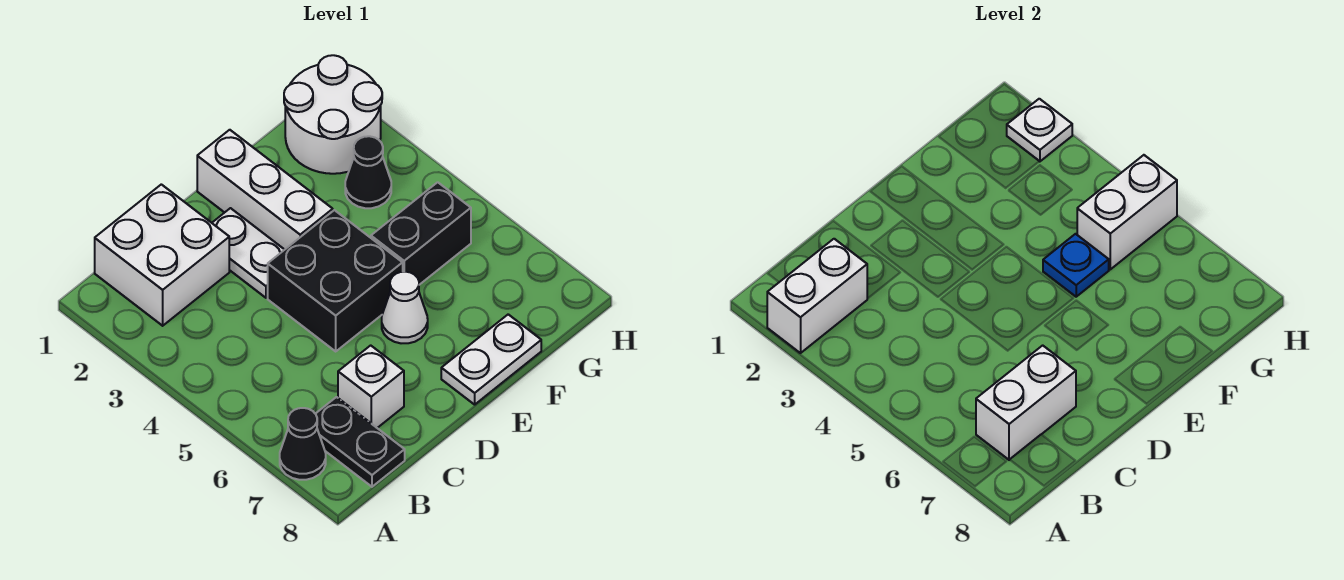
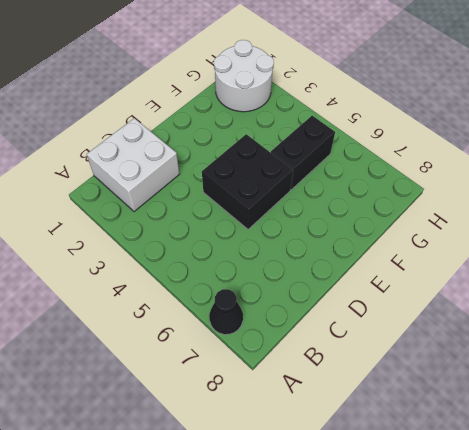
none -> black plate B7:B8 level 1
none -> white brick C7 level 1
none -> white plate D2:D3 level 1

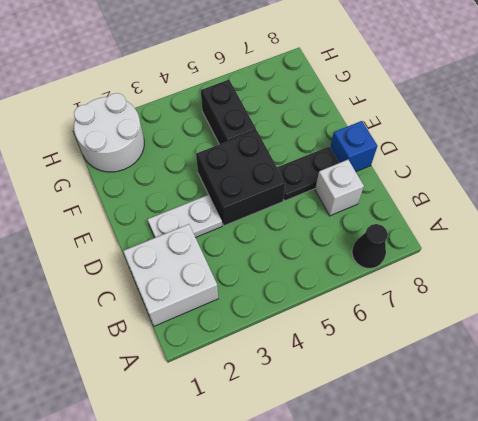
black plate D6:D7 level 1 -> black plate B7:B8 level 1
blue brick D8 level 1 -> none
none -> white brick E1:E3 level 1
none -> white cone E6 level 1
none -> white plate E8:F8 level 1

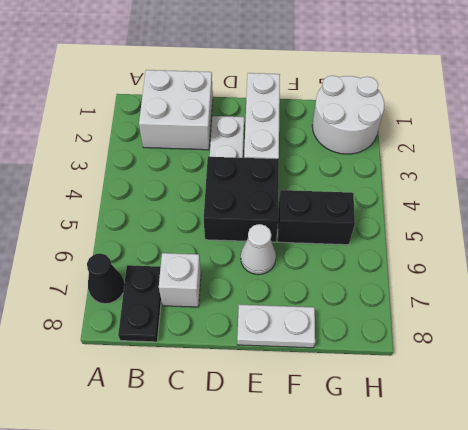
none -> black cone G3 level 1
none -> white brick A2:B2 level 2
none -> white brick B7:C7 level 2

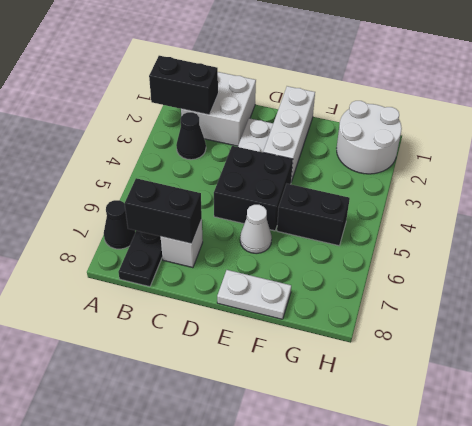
black brick A2:B2 level 2 -> white brick A2:B2 level 2
black cone B3 level 1 -> black cone G3 level 1
black brick B7:C7 level 2 -> white brick B7:C7 level 2
none -> blue plate F5 level 2
none -> white brick G5:H5 level 2
none -> white plate H2 level 2

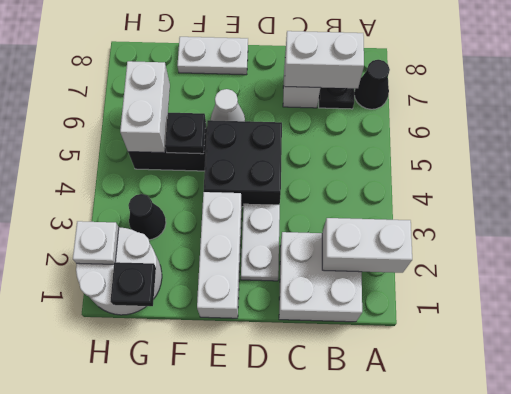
black plate F5 level 2 -> blue plate F5 level 2
black plate G1 level 2 -> none
white brick G5:G6 level 2 -> white brick G5:H5 level 2

